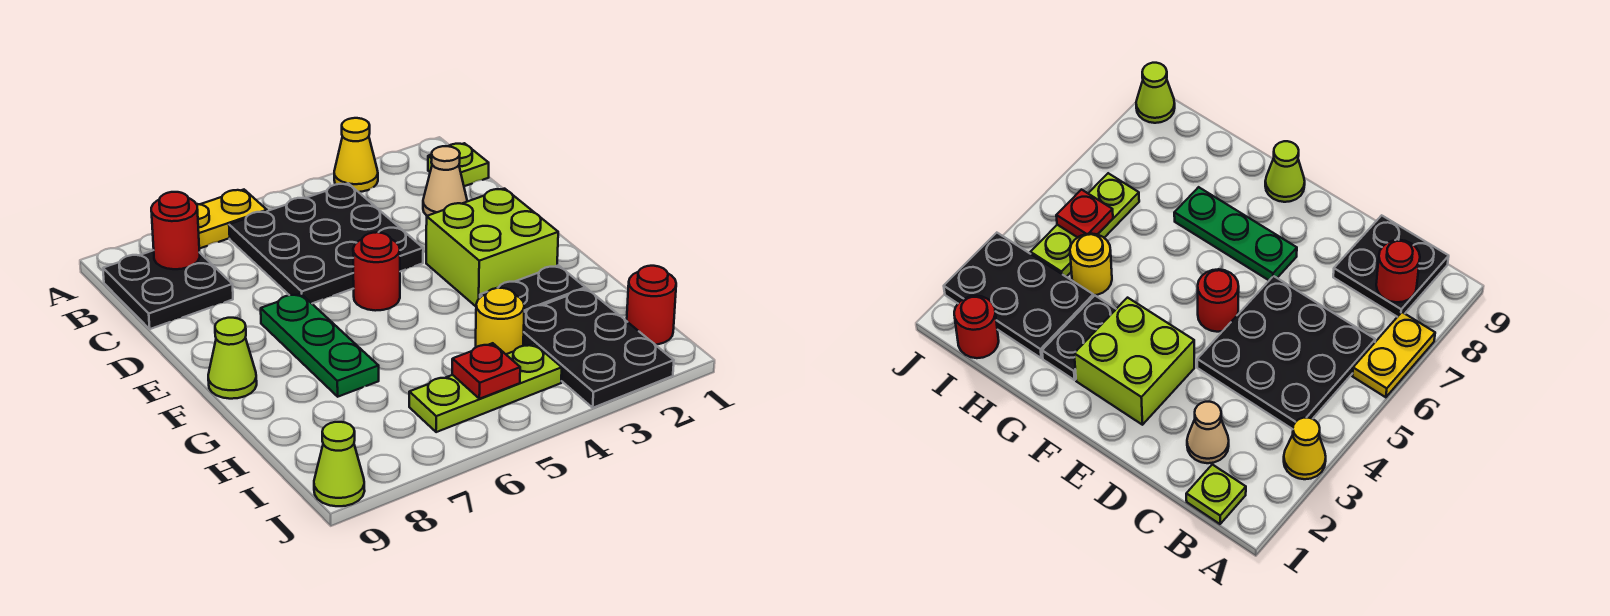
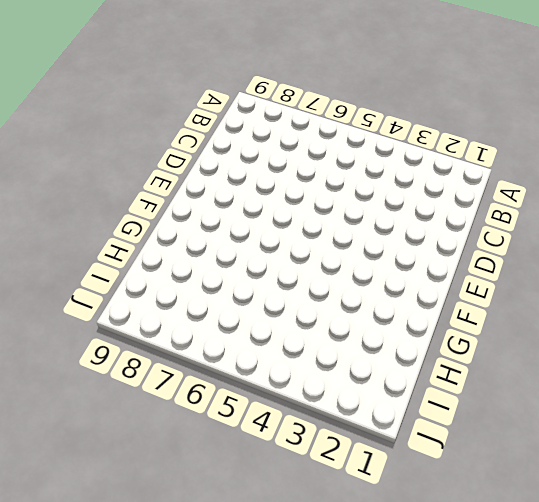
none -> yellow cone A3 level 1
none -> yellow plate A6:A7 level 1
none -> lime plate B1 level 1

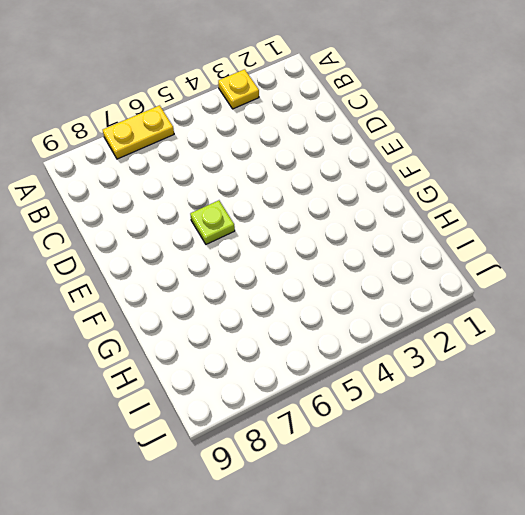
yellow plate A3 level 1 -> yellow cone A3 level 1
lime plate E6 level 1 -> lime plate B1 level 1
none -> black plate B4:D6 level 1
none -> black plate B8:C9 level 1
none -> tan cone C2 level 1

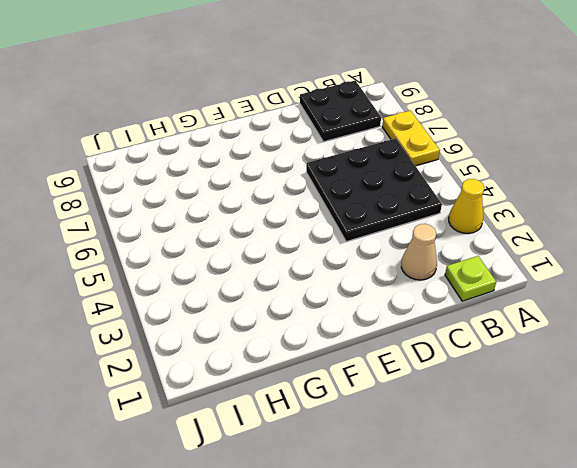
none -> lime brick E2:F3 level 1
none -> red round brick E5 level 1
none -> green plate E7:G7 level 1

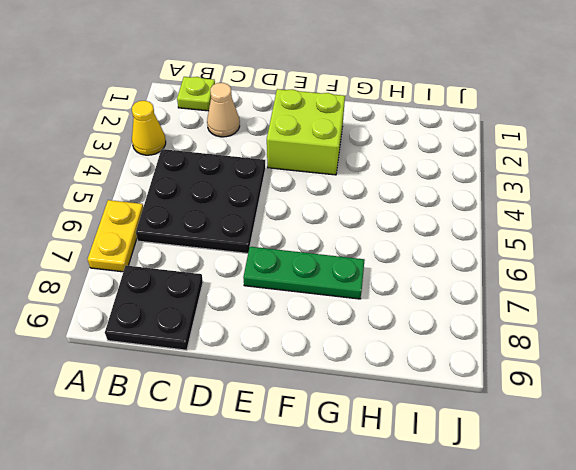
none -> red round brick E5 level 1
none -> lime cone F9 level 1
none -> black plate G2:G3 level 1

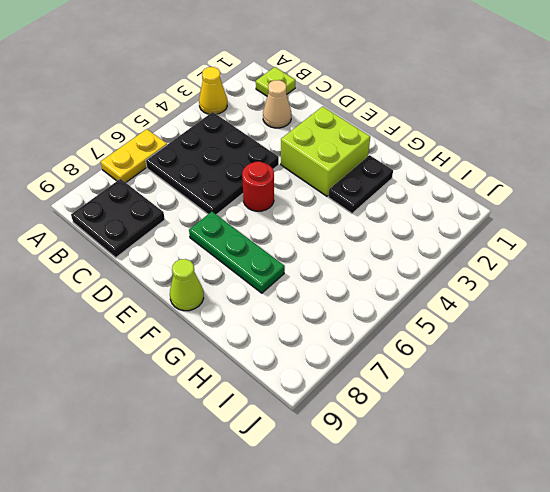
none -> black plate H2:J3 level 1
none -> yellow round brick H4 level 1
none -> red round brick I1 level 1

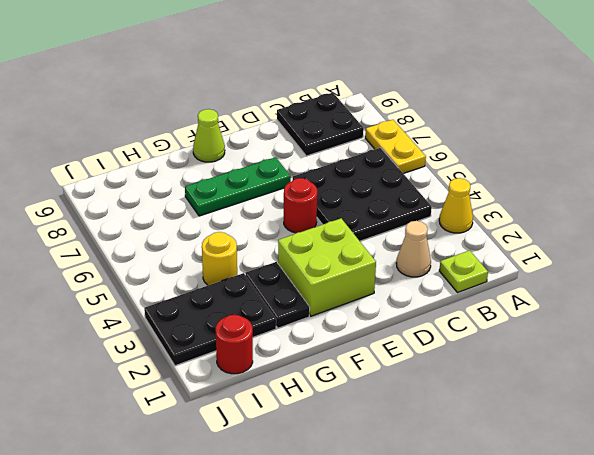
none -> lime plate I4:I6 level 1
none -> lime cone J9 level 1
none -> red round brick B8 level 2

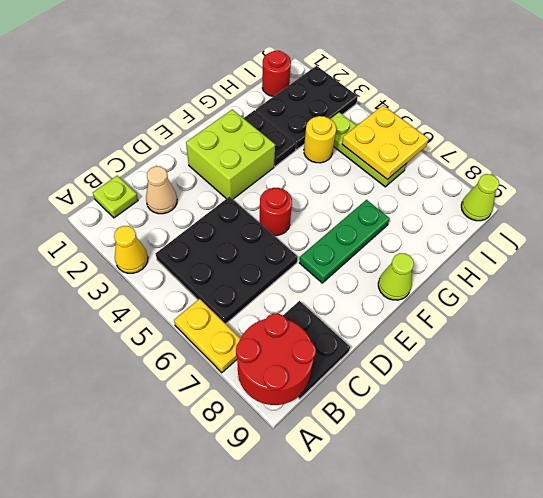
red round brick A8:B9 level 2 -> red round brick B8 level 2
yellow plate I5:J6 level 2 -> red plate I5 level 2

